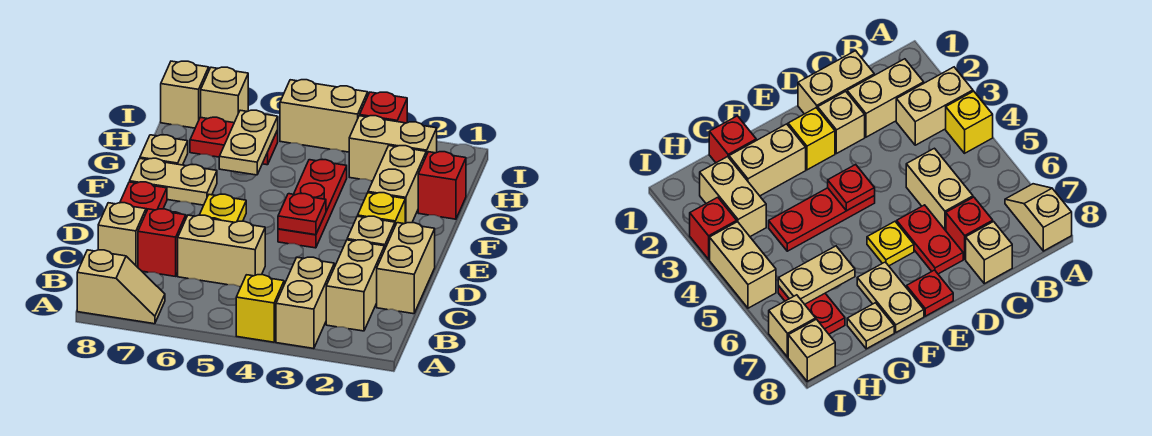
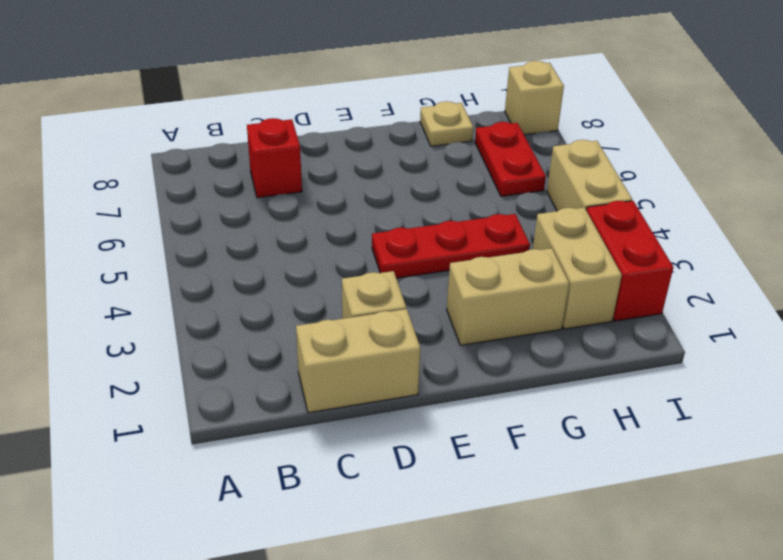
red brick I2:I3 level 1 -> red brick I3 level 1
none -> tan brick A3:B3 level 1
none -> yellow brick A4 level 1
none -> tan slope A7:A8 level 1 top 8

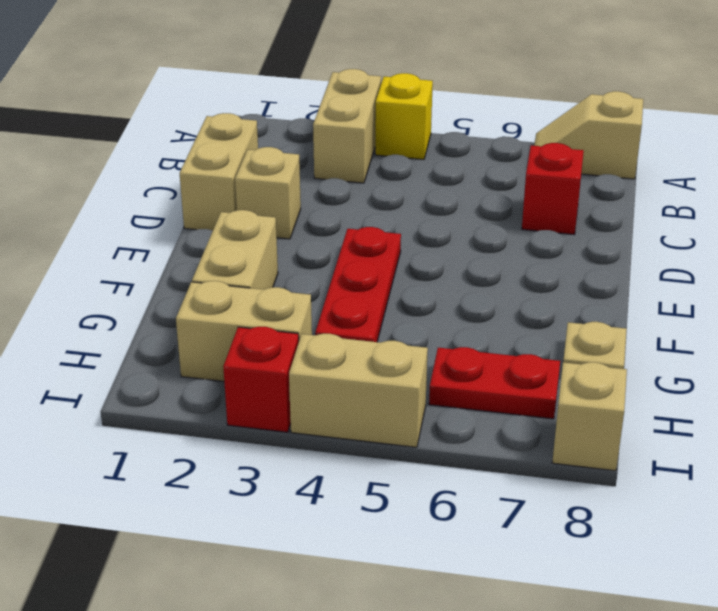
none -> tan brick B2:C2 level 1
none -> tan brick C5:C6 level 1
none -> tan brick C8 level 1

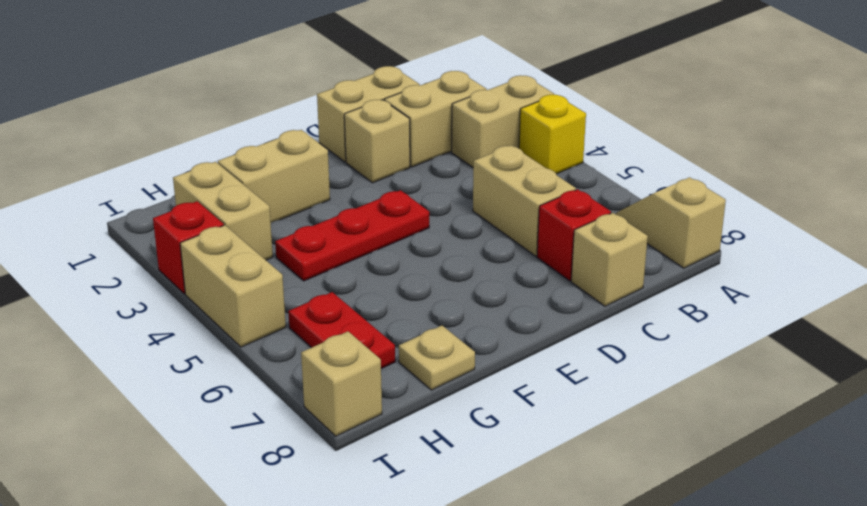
none -> red plate D6:D7 level 1
none -> yellow brick E2 level 1
none -> yellow plate E6 level 1

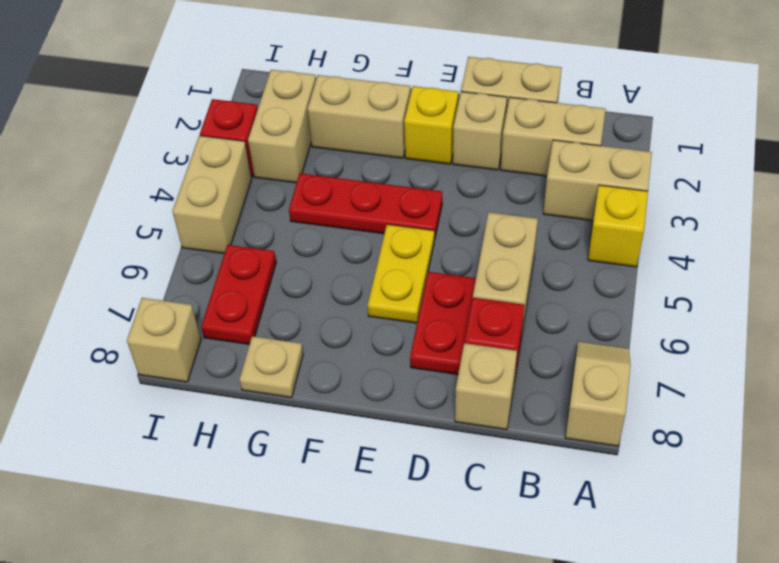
yellow plate E5:E6 level 1 -> yellow plate E6 level 1
none -> red plate E8 level 1
none -> tan plate F7:F8 level 1
none -> red brick G1 level 1

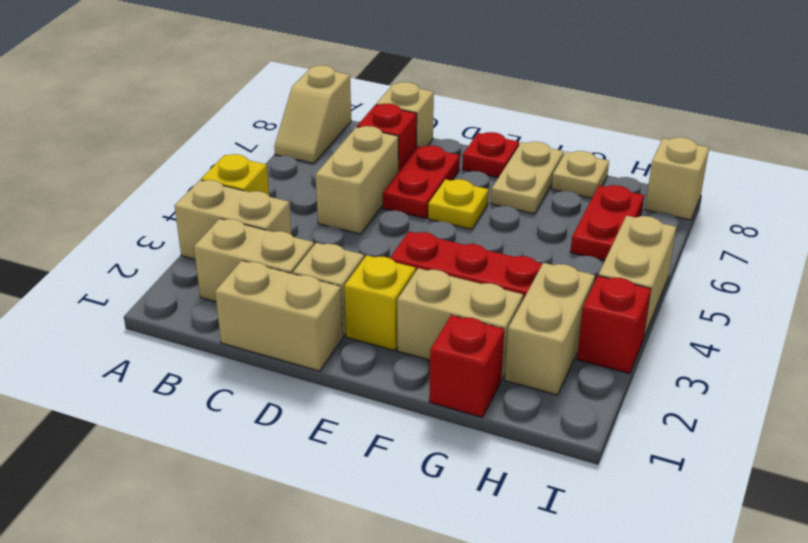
none -> tan brick I7 level 1
none -> red plate E4 level 2
none -> tan plate G6:H6 level 2

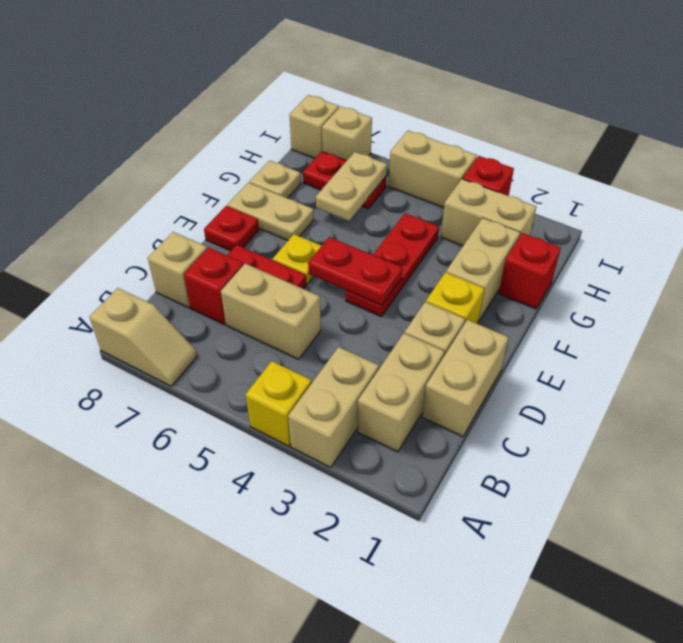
red plate E4:E5 level 2 -> red plate E4 level 2

